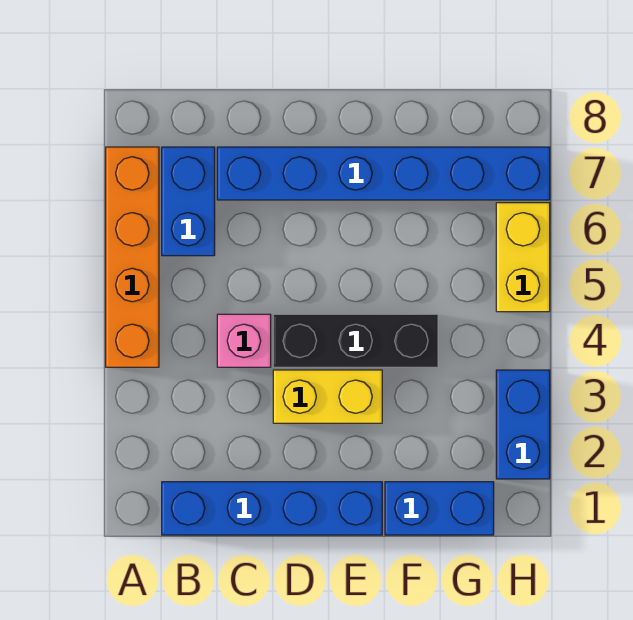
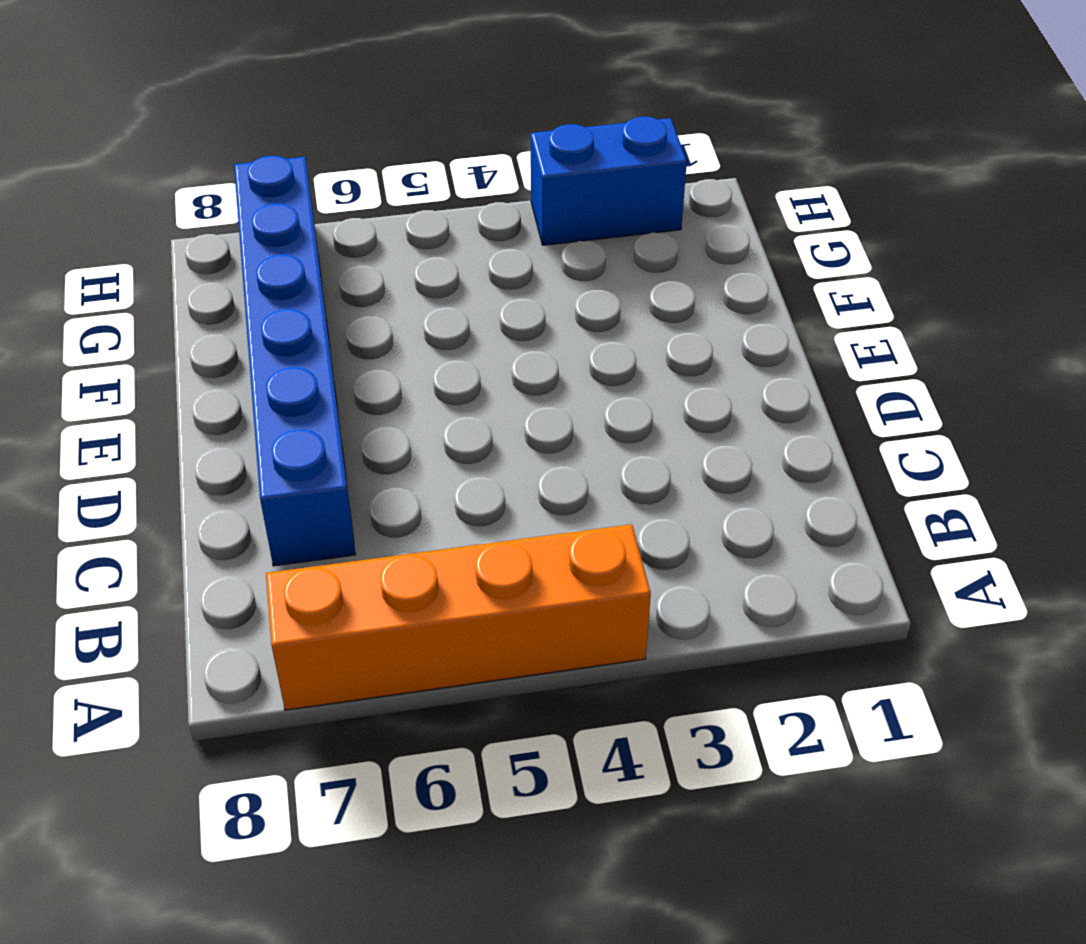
none -> blue brick B1:E1 level 1
none -> blue brick B6:B7 level 1

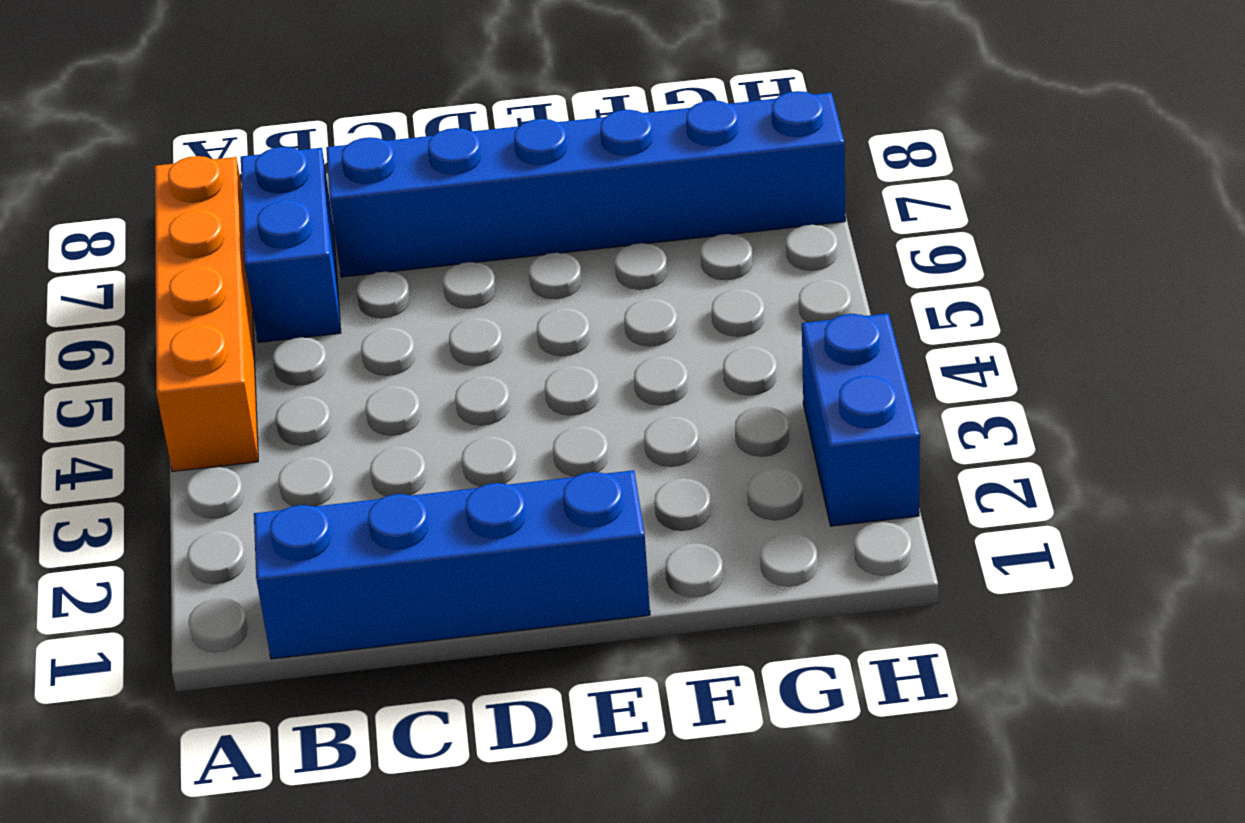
none -> pink brick C4 level 1
none -> yellow brick D3:E3 level 1

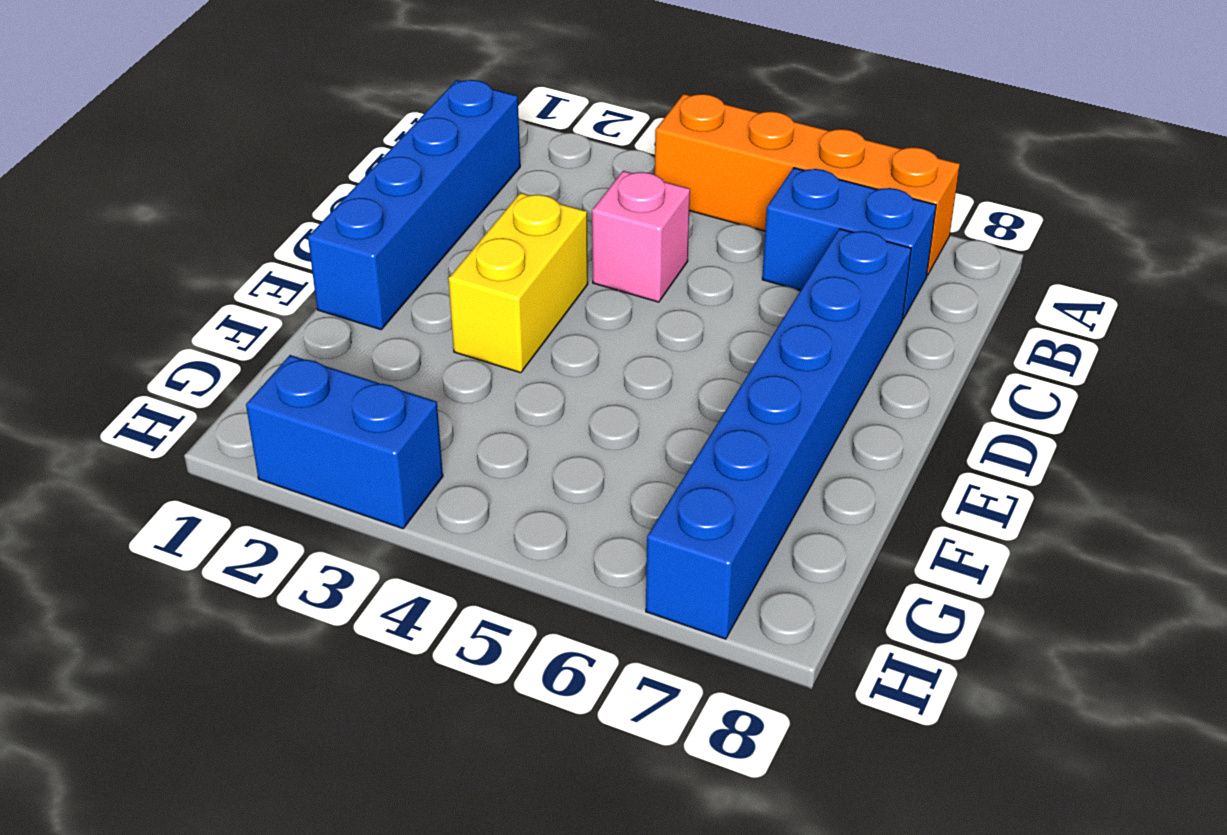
none -> black brick D4:F4 level 1
none -> blue brick F1:G1 level 1

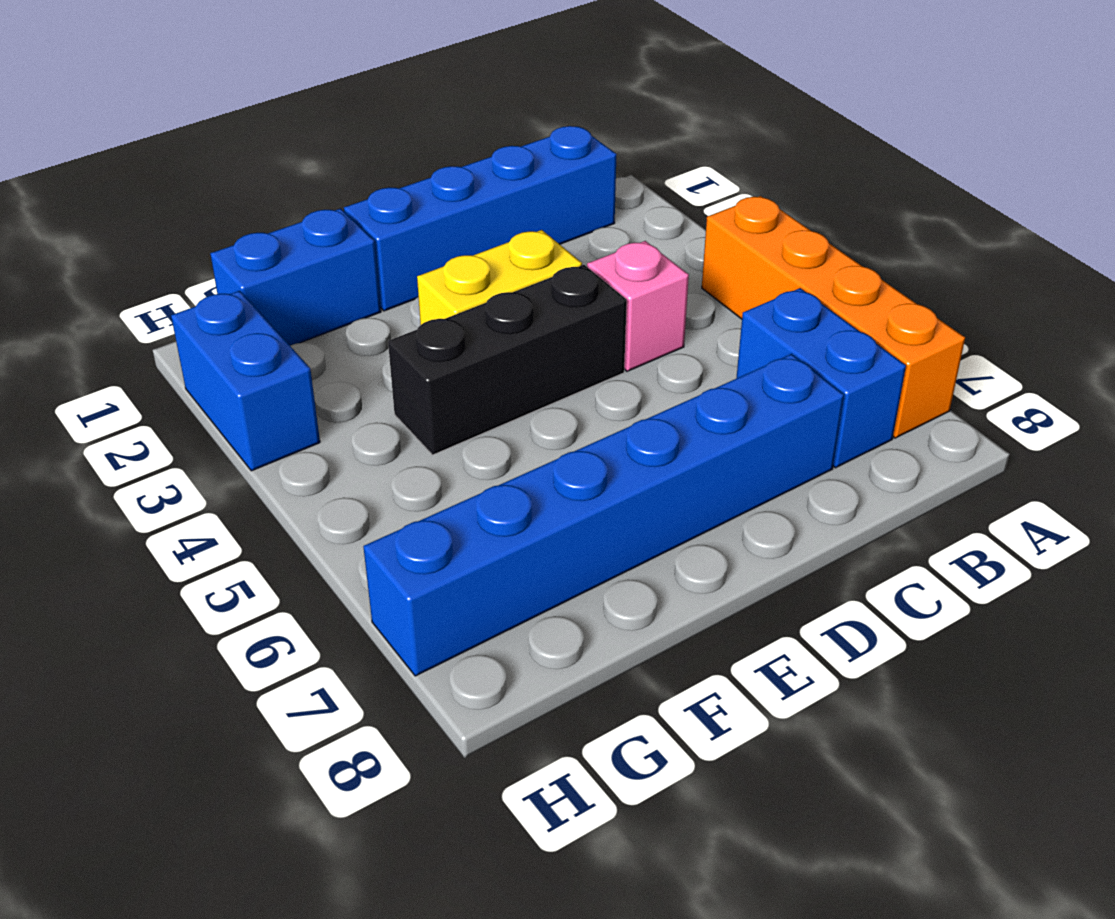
none -> yellow brick H5:H6 level 1

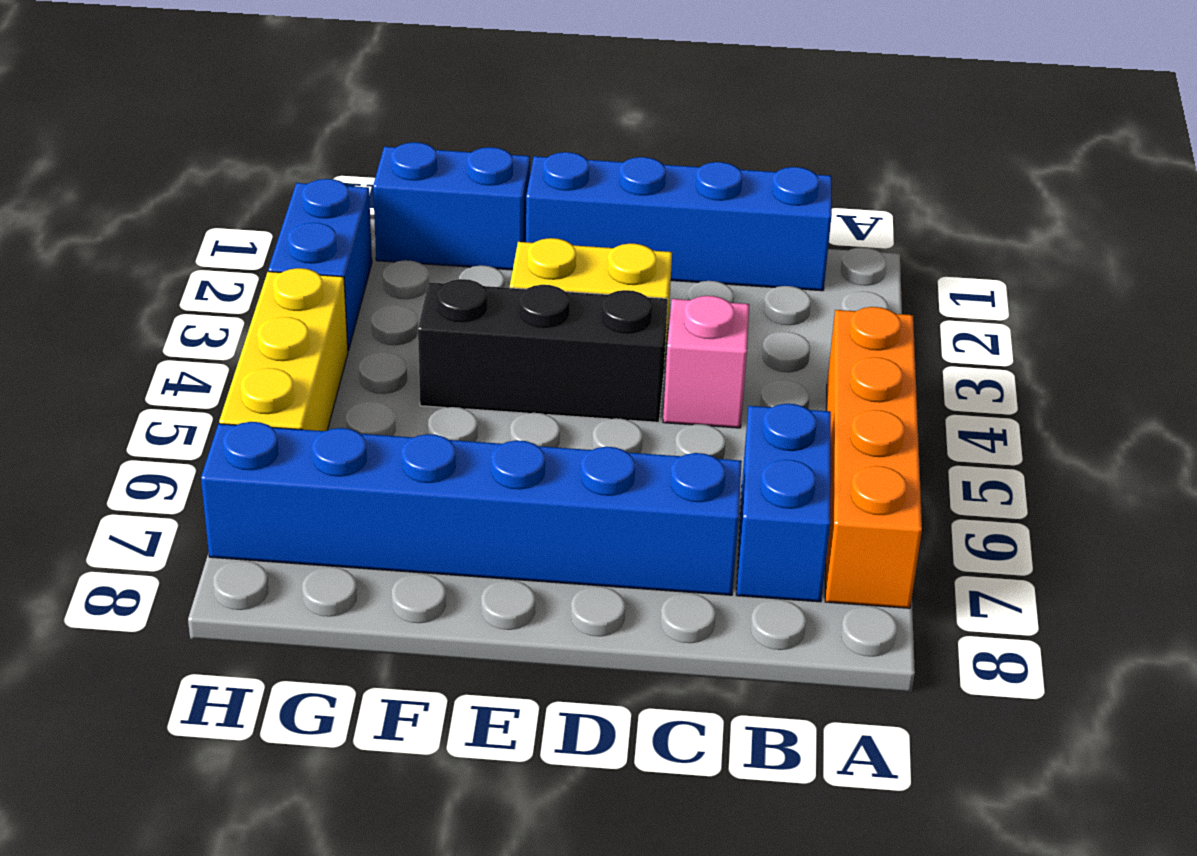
yellow brick H4:H6 level 1 -> yellow brick H5:H6 level 1

